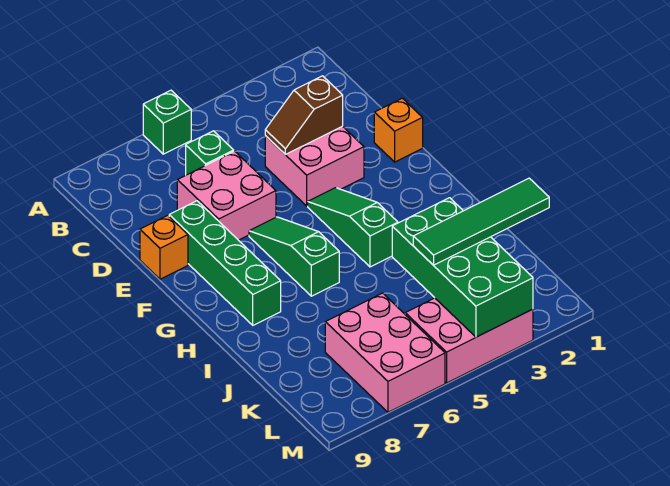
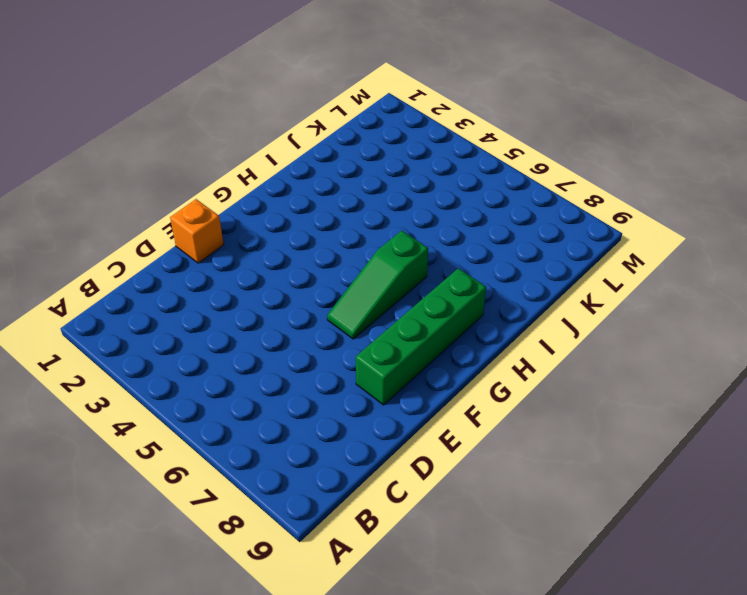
none -> green brick A6 level 1
none -> green brick C6 level 1
none -> pink brick D3:E4 level 1

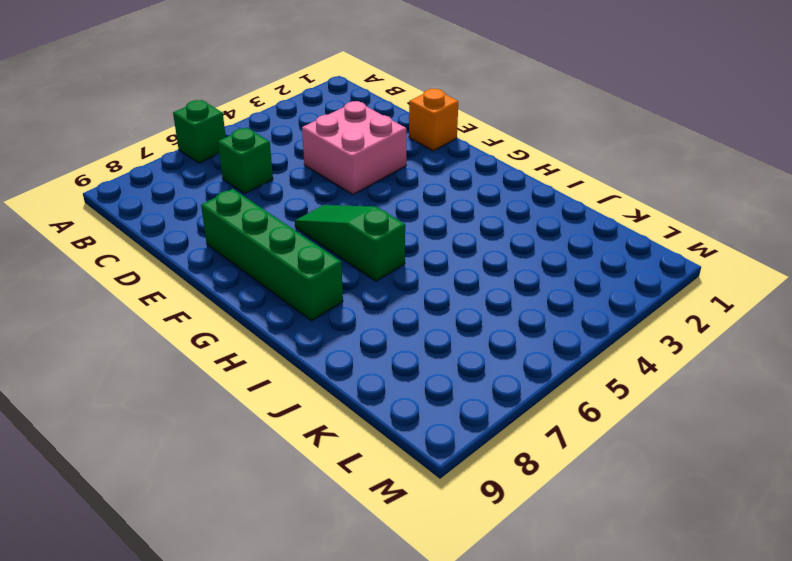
none -> pink brick D6:E7 level 1
none -> orange brick E9 level 1
none -> green slope F4:H4 level 1 top H

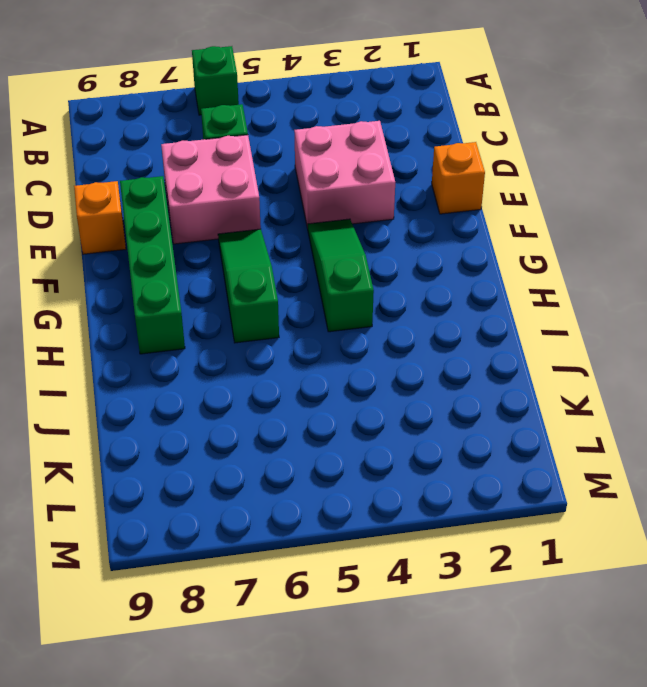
none -> pink brick K6:M7 level 1
none -> pink brick L3:M5 level 1
none -> brown slope D3:D4 level 2 top 3

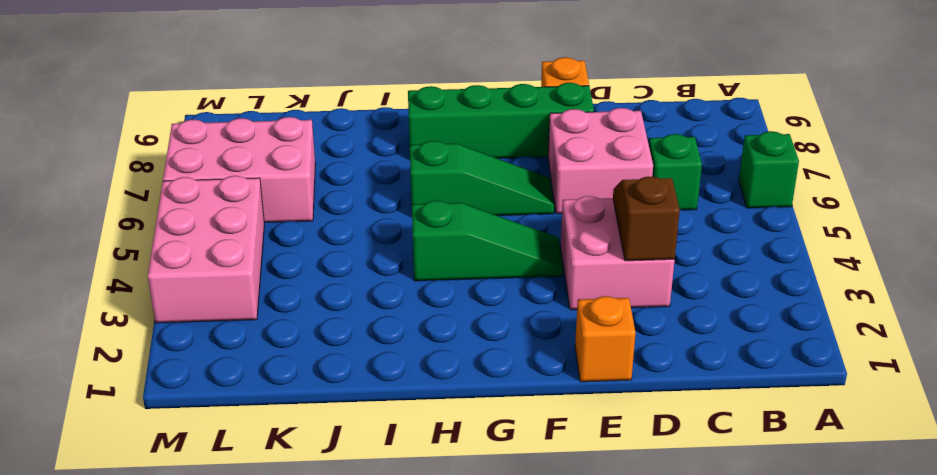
none -> green brick J3:M4 level 2
none -> green tile K1:K4 level 3

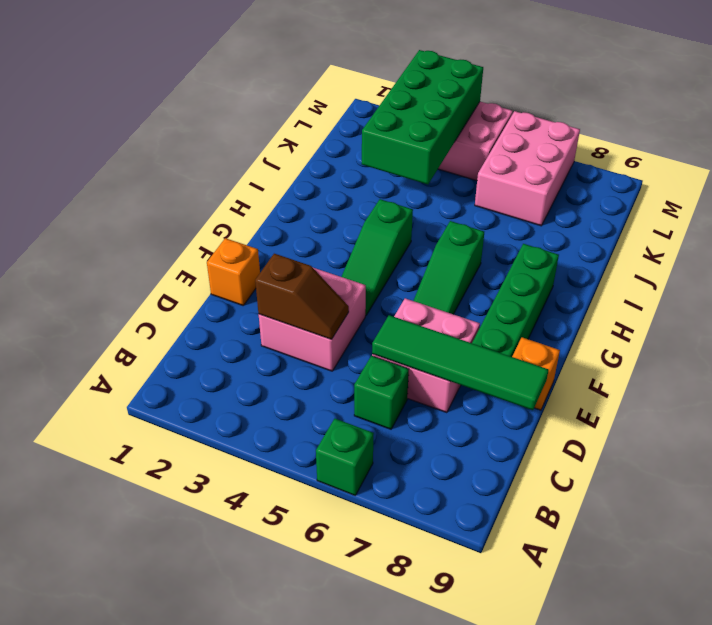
green tile D6:D9 level 2 -> green tile K1:K4 level 3

